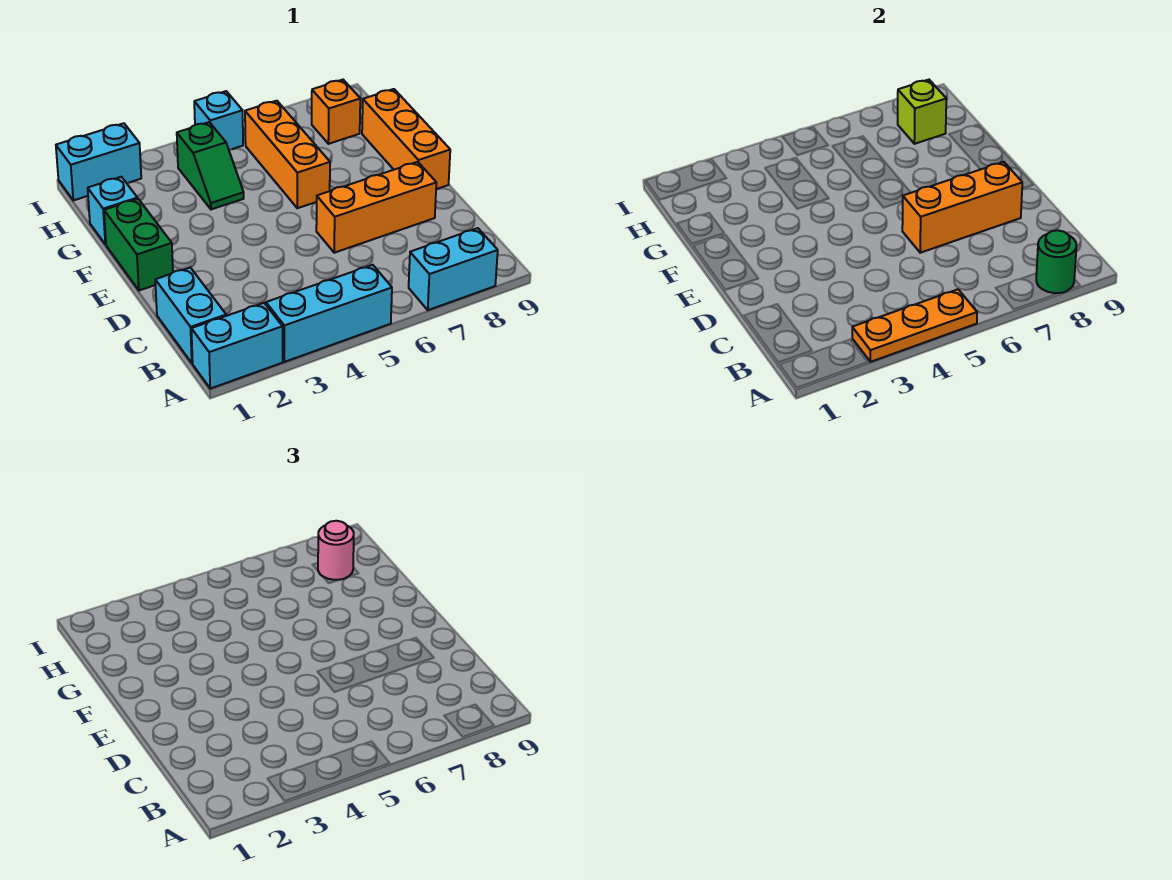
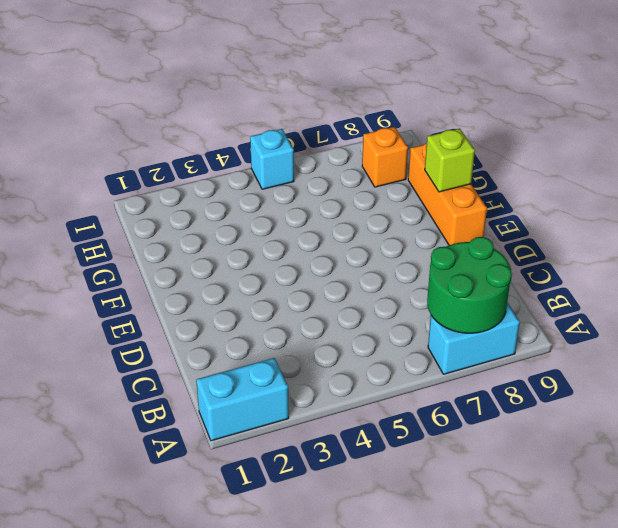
green round brick A7:B8 level 2 -> green round brick A8 level 2
lime brick F9 level 2 -> lime brick H8 level 2
none -> cyan brick A3:A5 level 1
none -> cyan brick B1:C1 level 1
none -> orange brick D6:D8 level 1

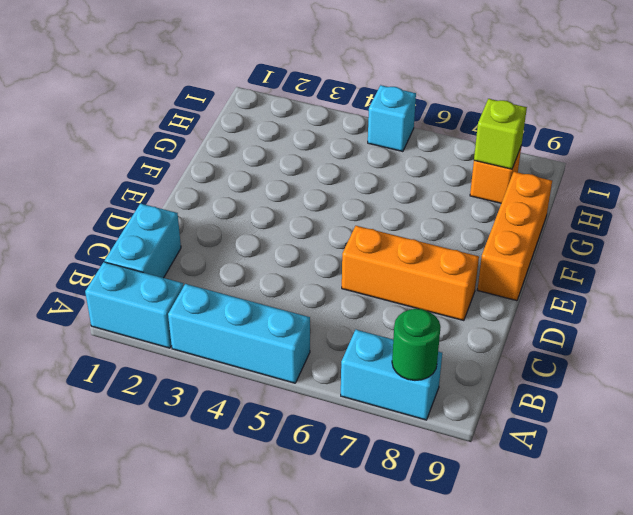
none -> green brick E1:F1 level 1
none -> orange brick F6:H6 level 1
none -> cyan brick G1 level 1

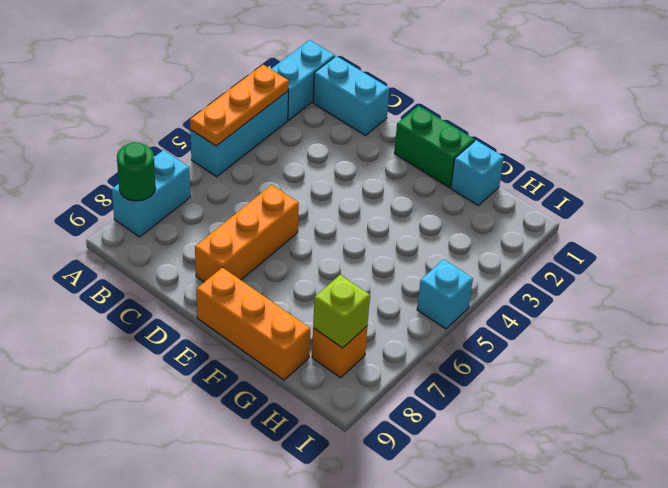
none -> orange brick F6:H6 level 1
none -> green slope G4:H4 level 1 top H
none -> cyan brick I1:I2 level 1

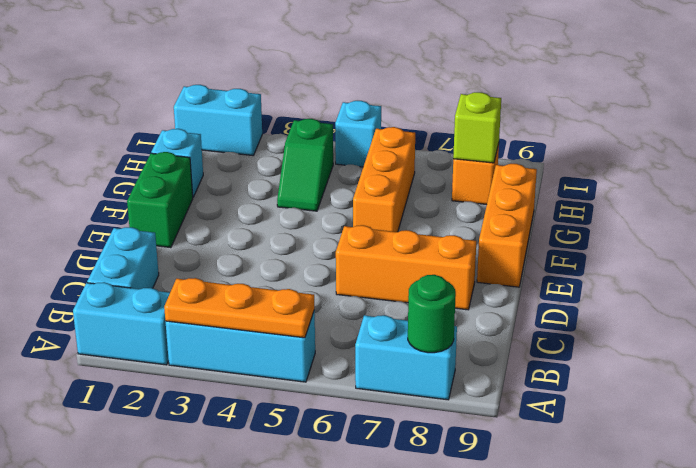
none -> orange brick D6:D8 level 2
none -> pink round brick H8 level 3

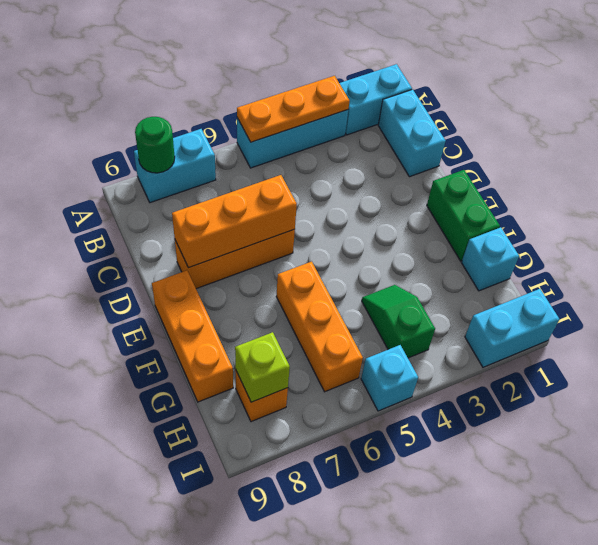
none -> pink round brick H8 level 3

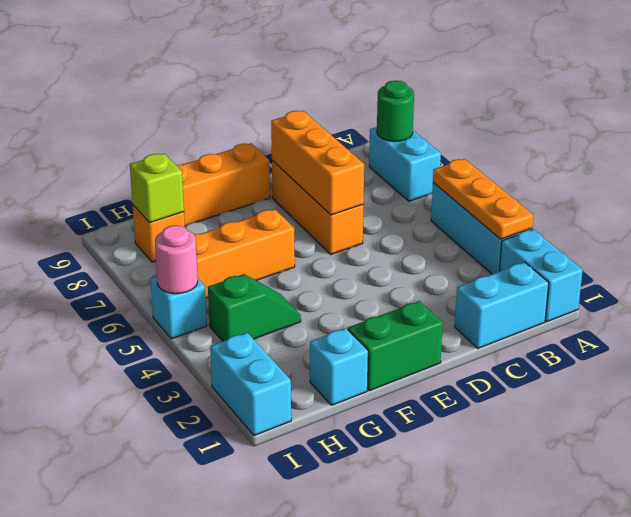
pink round brick I5 level 2 -> pink round brick H8 level 3

